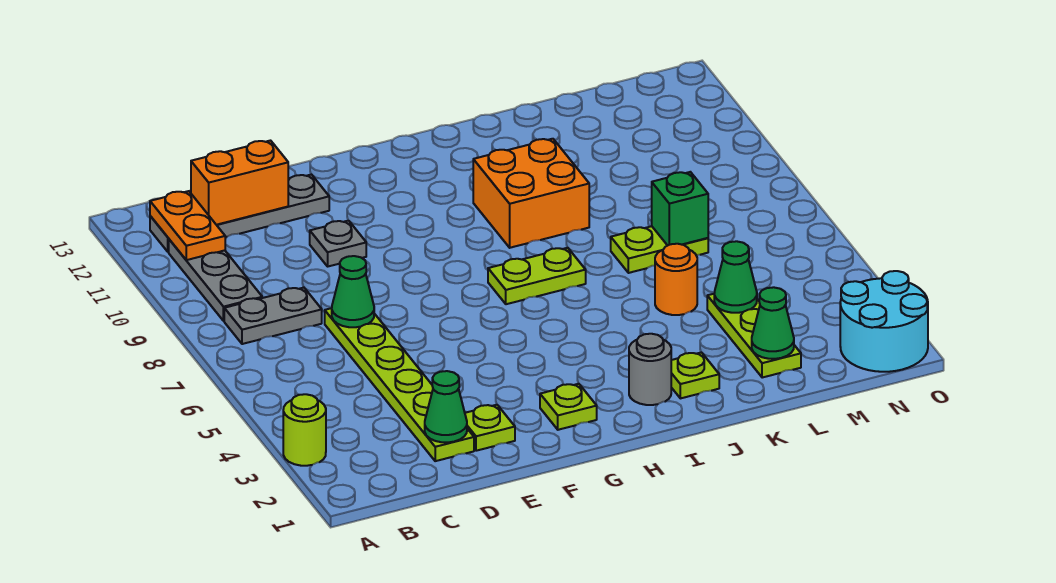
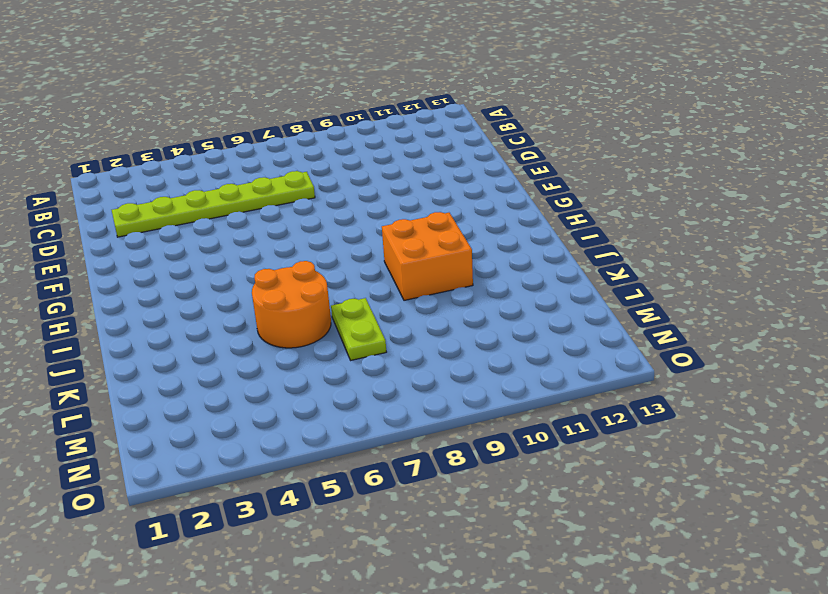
orange round brick J5:K6 level 1 -> orange round brick K5 level 1
none -> lime round brick A3 level 1
none -> grey plate B8:C8 level 1
none -> grey plate B9:B11 level 1

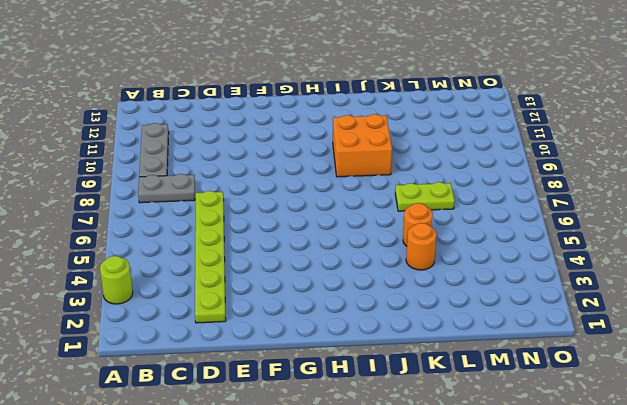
orange round brick K4 level 1 -> none
none -> grey plate B12:E12 level 1
none -> lime plate E2 level 1
none -> grey plate E10 level 1

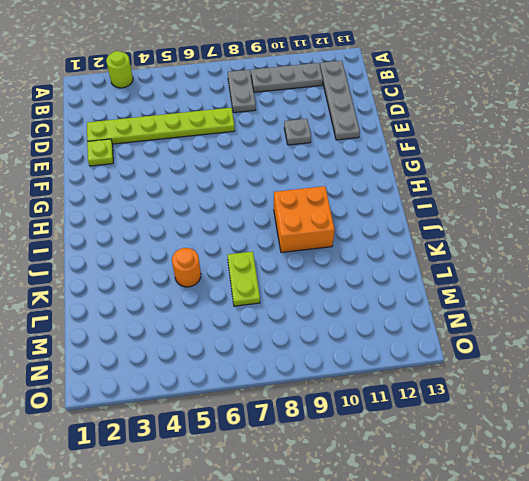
none -> lime plate G2 level 1
none -> lime plate H7:I7 level 1
none -> grey round brick I2 level 1

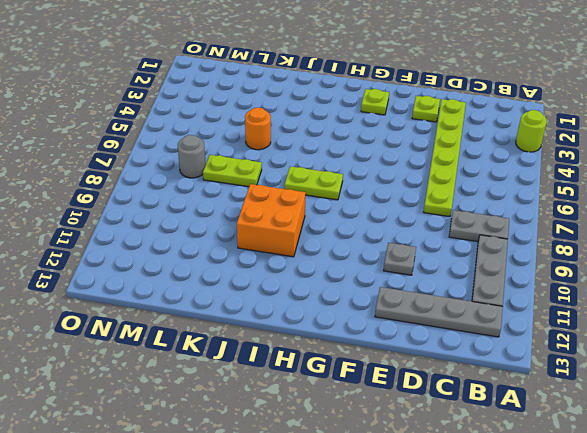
grey round brick M7 level 1 -> grey round brick I2 level 1
none -> lime plate J2 level 1
none -> lime plate L2:L4 level 1
none -> cyan round brick N1:O2 level 1

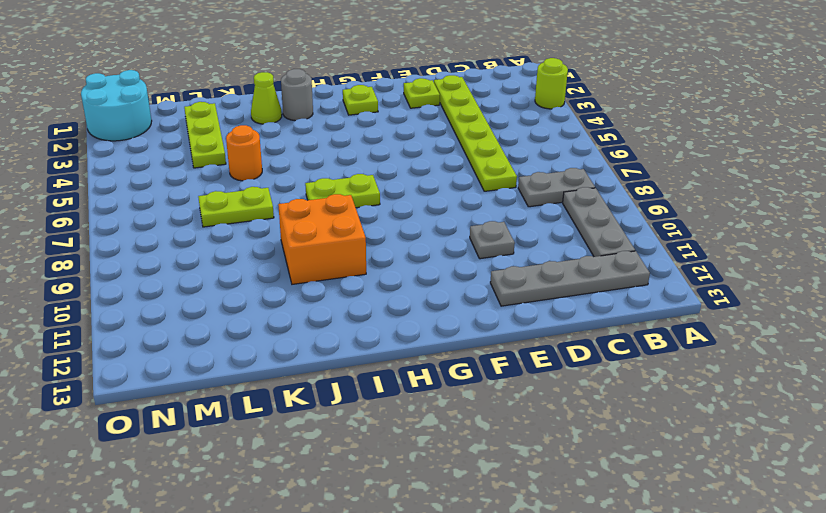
lime cone J2 level 1 -> lime plate J2 level 1
none -> orange plate B11:B12 level 2
none -> orange brick C12:D12 level 2
none -> green cone D2 level 2

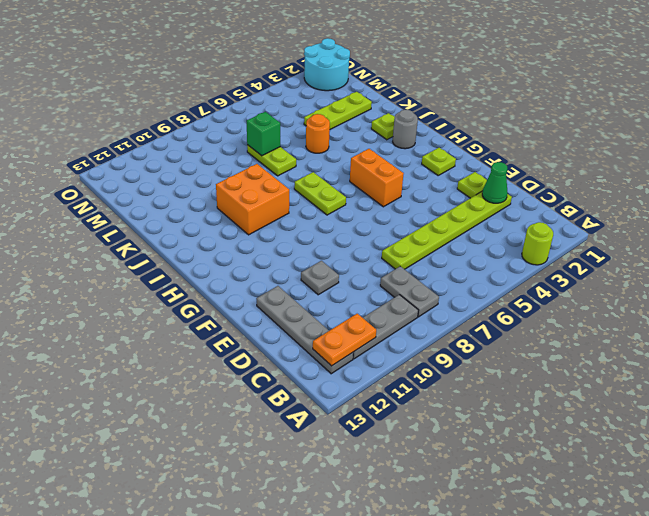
orange brick G5:H5 level 1 -> orange brick C12:D12 level 2
none -> green cone D7 level 2
none -> green cone L2 level 2
none -> green cone L4 level 2

